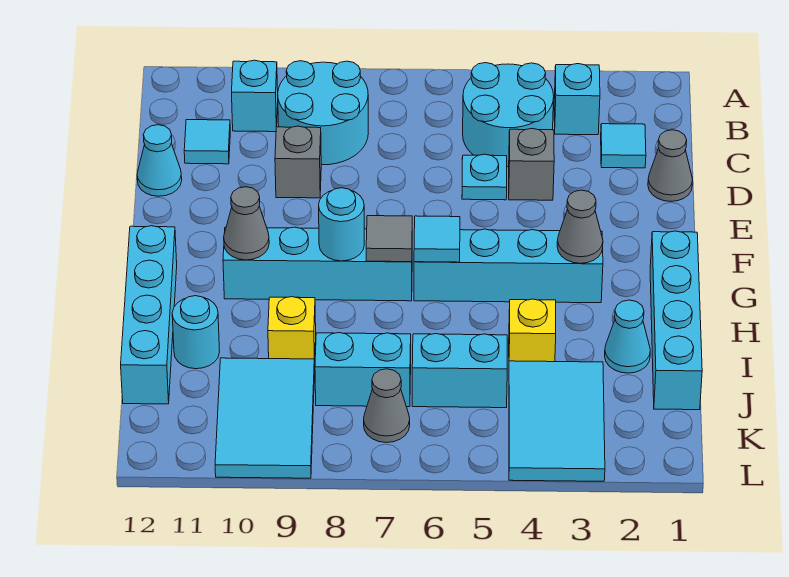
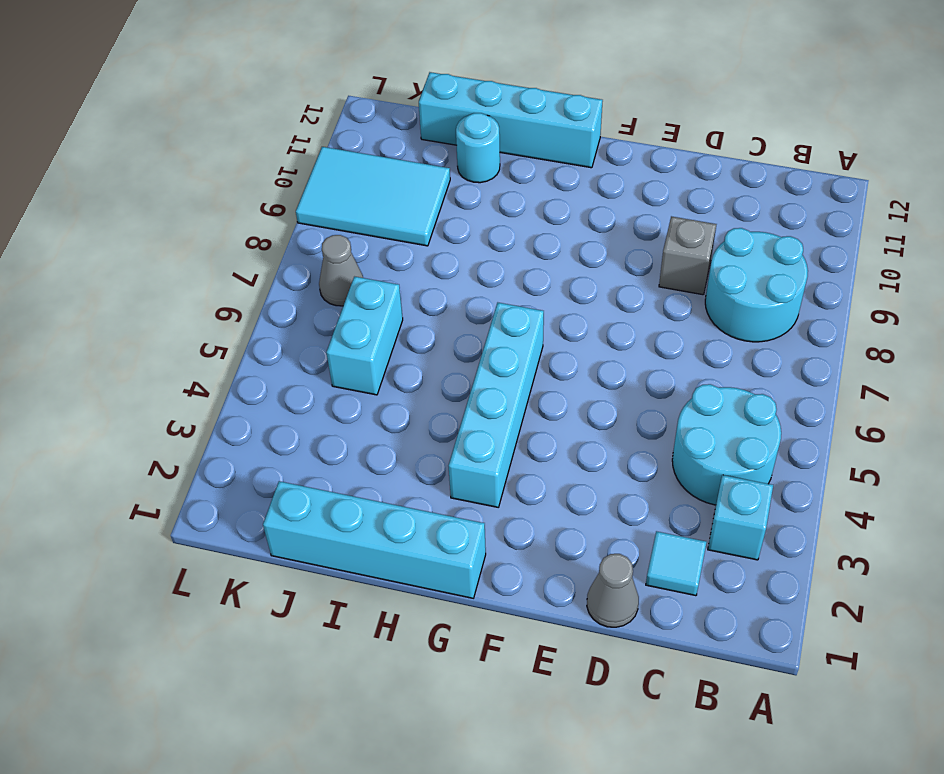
none -> cyan brick B10 level 1
none -> cyan tile C11 level 1
none -> grey brick D4 level 1

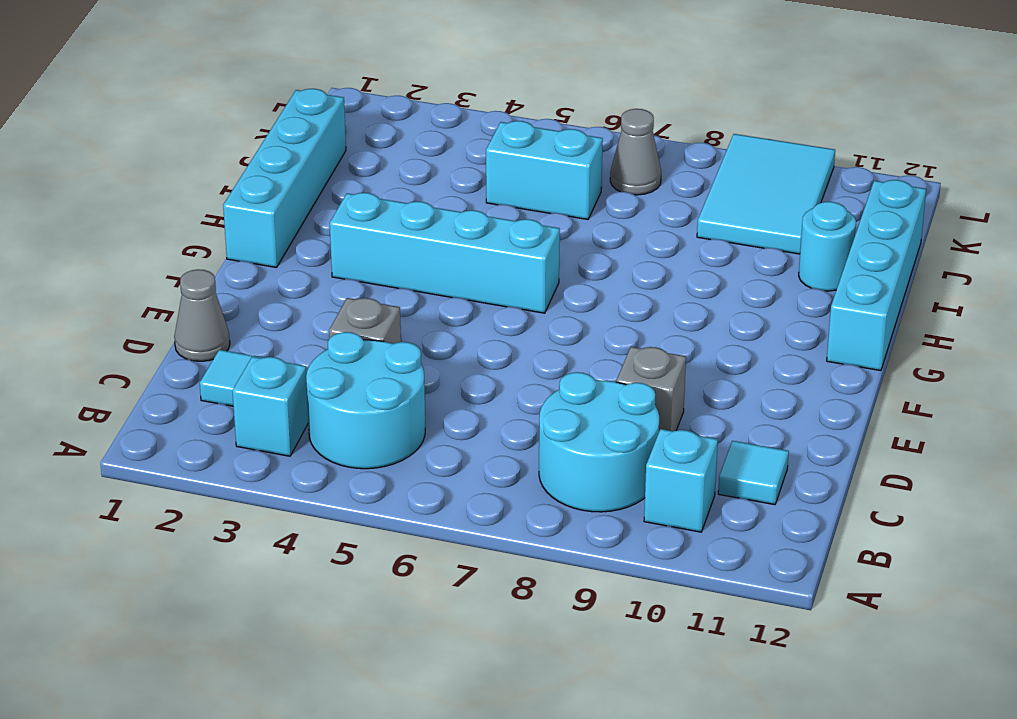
none -> cyan plate D5 level 1
none -> cyan cone D12 level 1
none -> cyan brick G7:G10 level 1

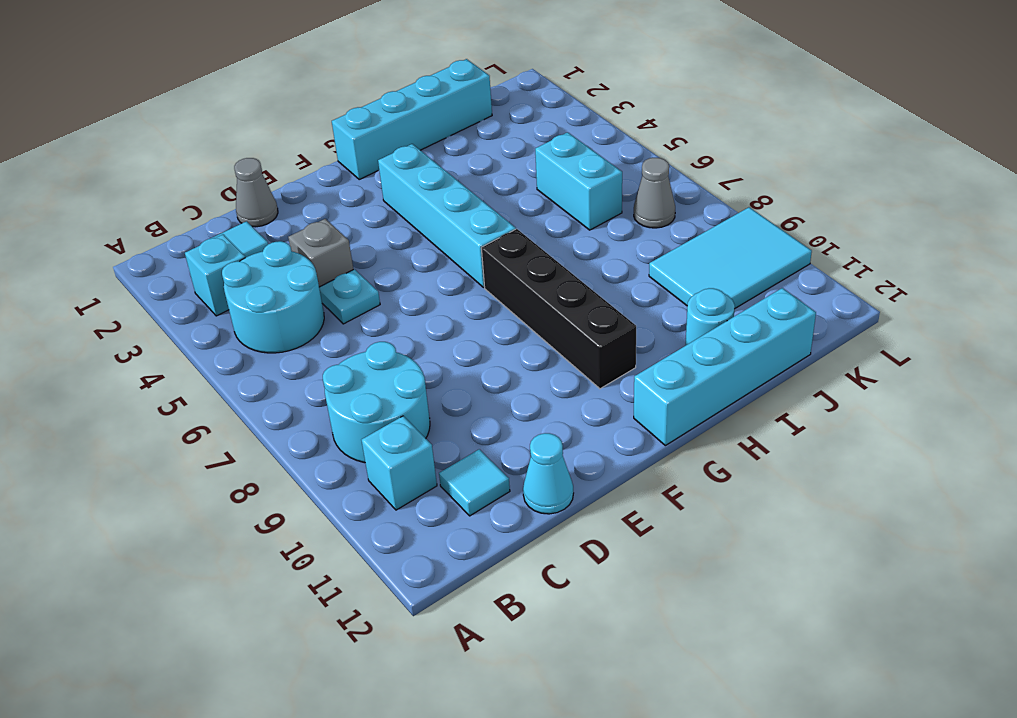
black brick G7:G10 level 1 -> cyan brick G7:G10 level 1
none -> grey brick D9 level 1
none -> cyan cone I2 level 1
none -> yellow brick I4 level 1

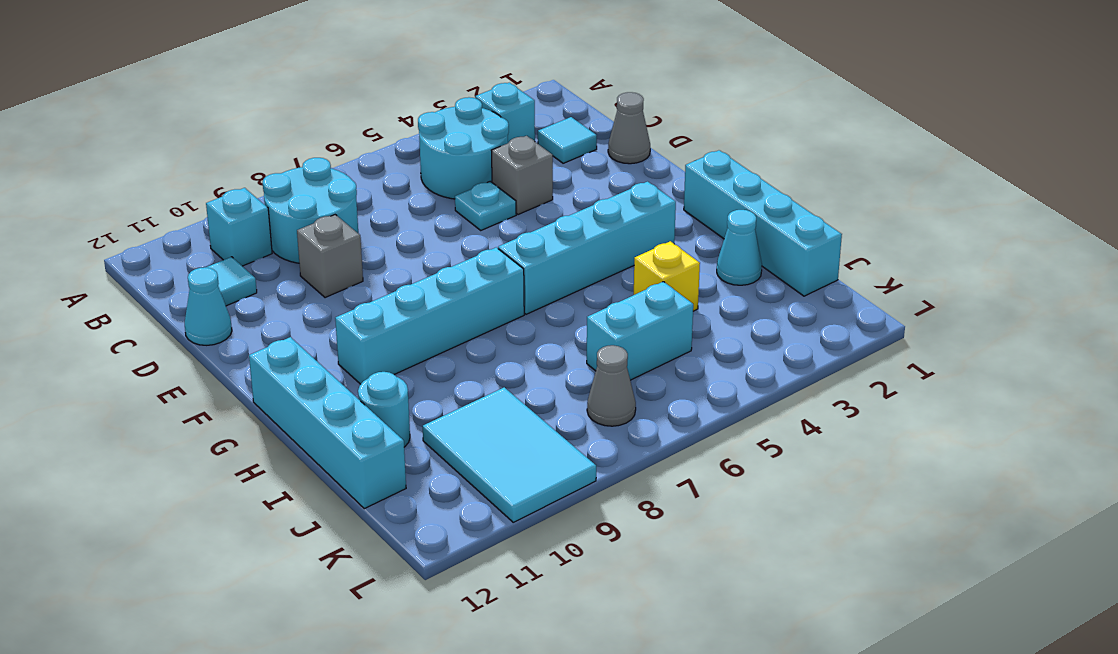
none -> yellow brick I9 level 1
none -> cyan tile J3:L4 level 1
none -> cyan brick J7:J8 level 1

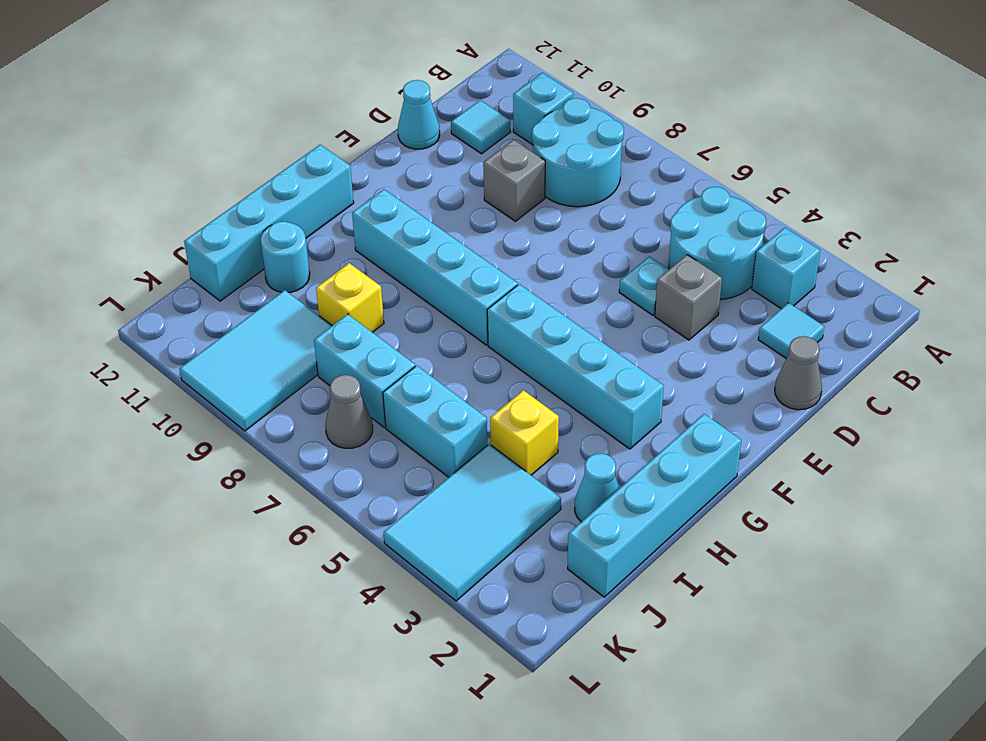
none -> grey cone G3 level 2
none -> cyan tile G6 level 2
none -> grey tile G7 level 2

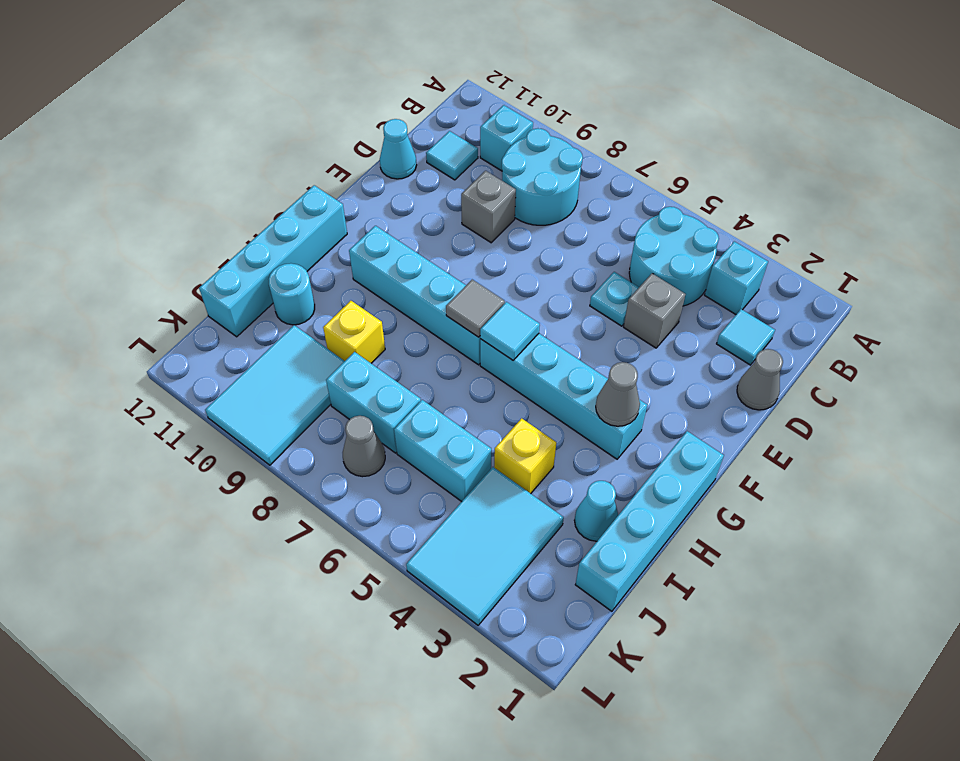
none -> cyan round brick G8 level 2
none -> grey cone G10 level 2

